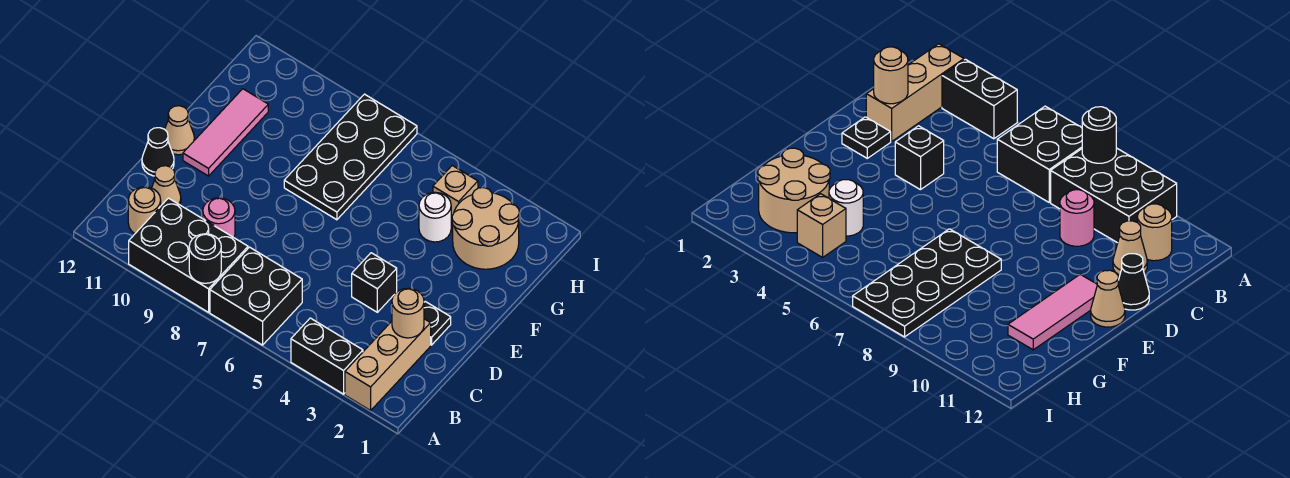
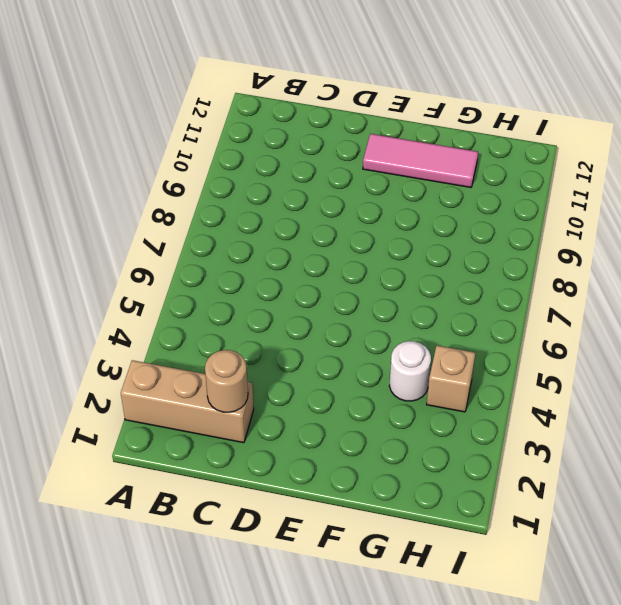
none -> black brick A3:A4 level 1
none -> black brick A6:B7 level 1
none -> black brick A8:B10 level 1

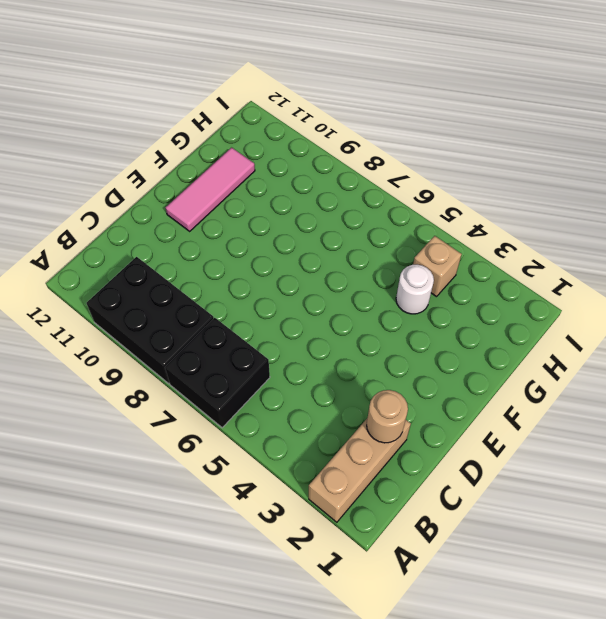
none -> black brick A3:A4 level 1
none -> tan round brick B11 level 1
none -> pink round brick C9 level 1

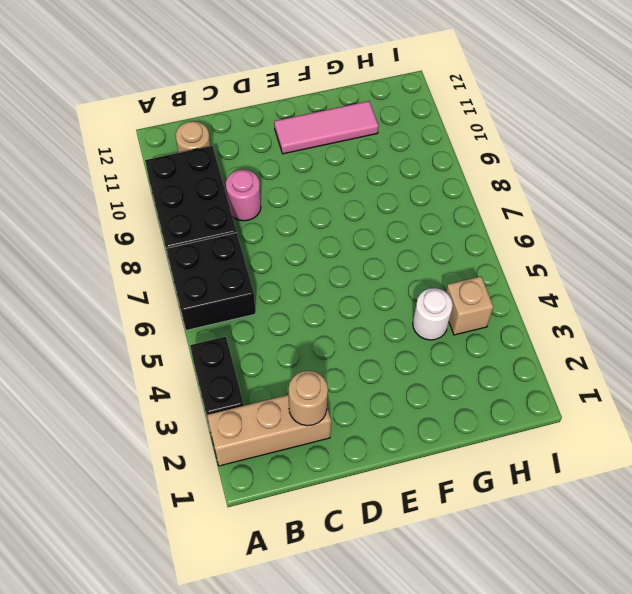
none -> tan cone C11 level 1
none -> black plate D2 level 1
none -> black brick D4 level 1

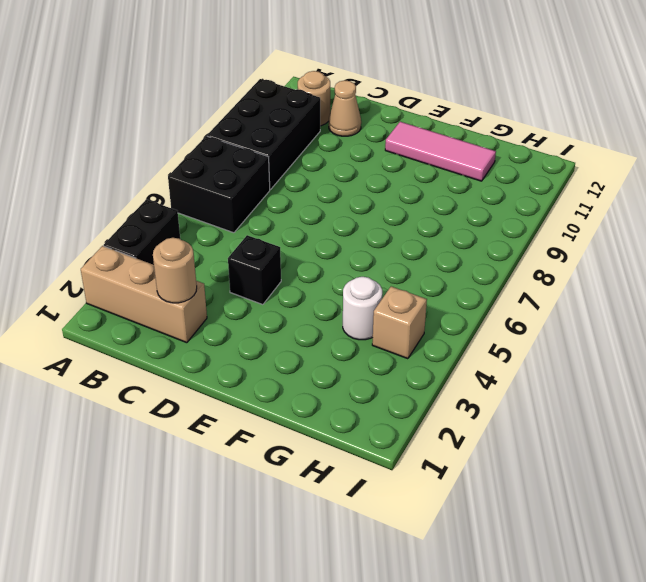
none -> pink round brick C9 level 1
none -> black plate D2 level 1
none -> black cone D12 level 1

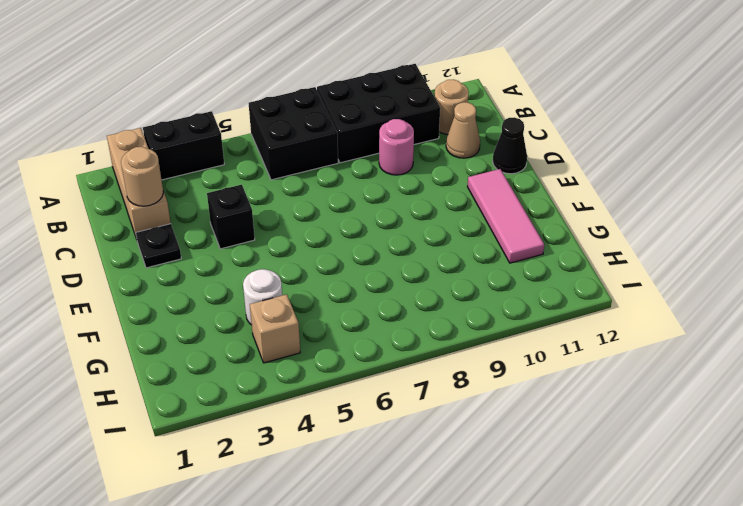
none -> tan cone E12 level 1
none -> black plate F7:I8 level 1
none -> tan round brick G2:H3 level 1

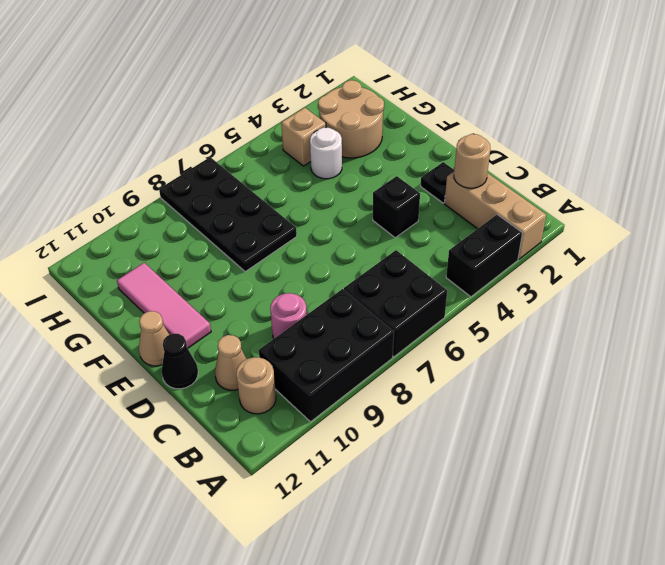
none -> black round brick A8 level 2

